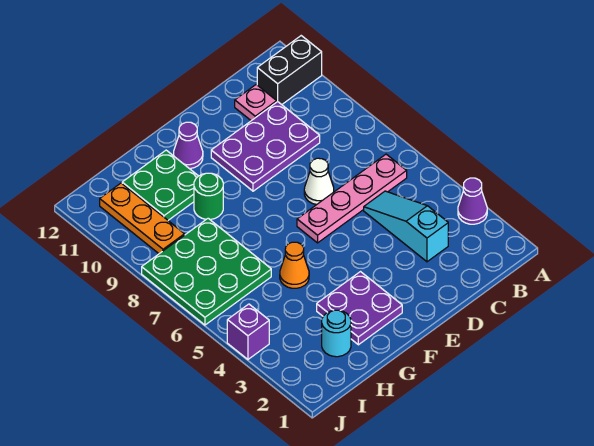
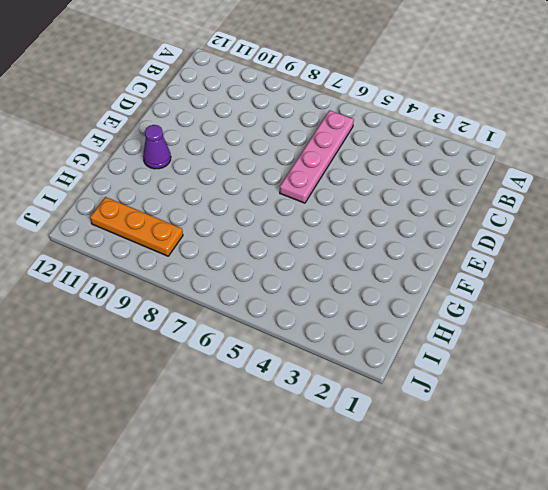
none -> purple cone A3 level 1
none -> black brick A11:B11 level 1
none -> cyan slope C3:C5 level 1 top 3

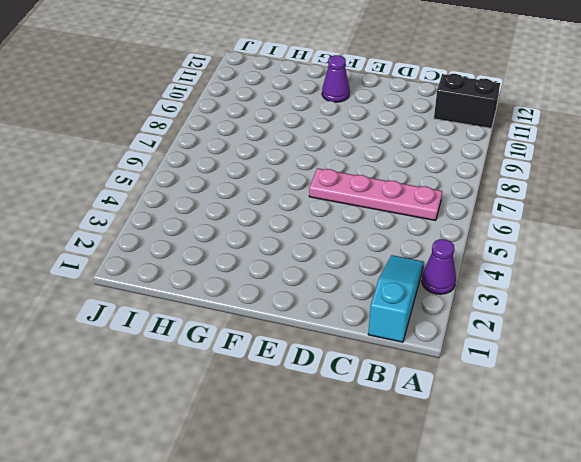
cyan slope B1:B3 level 1 top 1 -> cyan slope C3:C5 level 1 top 3
none -> purple plate C9:E10 level 1
none -> pink plate C11 level 1
none -> white cone D7 level 1

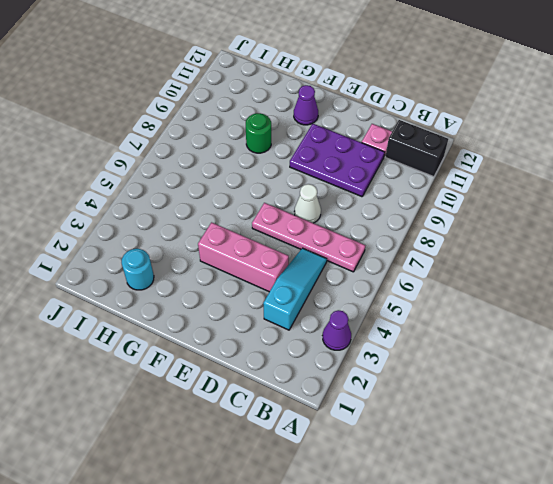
pink brick D4:F4 level 1 -> none
none -> purple plate F2:G3 level 1
none -> orange cone G5 level 1
none -> green plate G10:H11 level 1

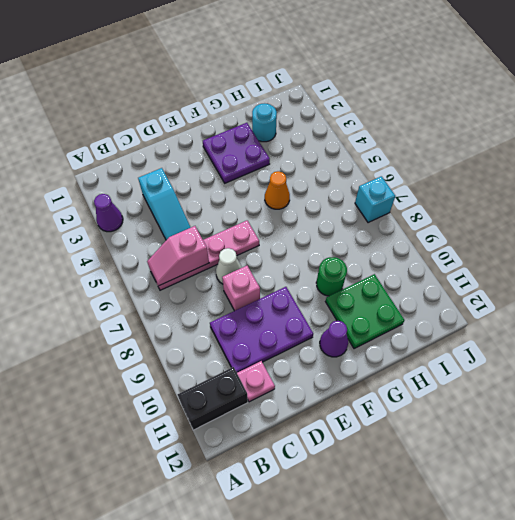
pink slope B6:C6 level 2 top C -> none
pink brick D8 level 1 -> none
cyan brick J7 level 1 -> green plate H6:J8 level 1
none -> orange plate I9:I11 level 1
none -> purple brick J4 level 1

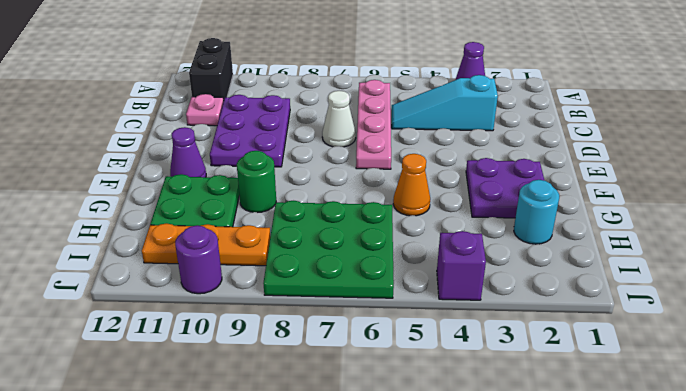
purple round brick J10 level 1 -> none

